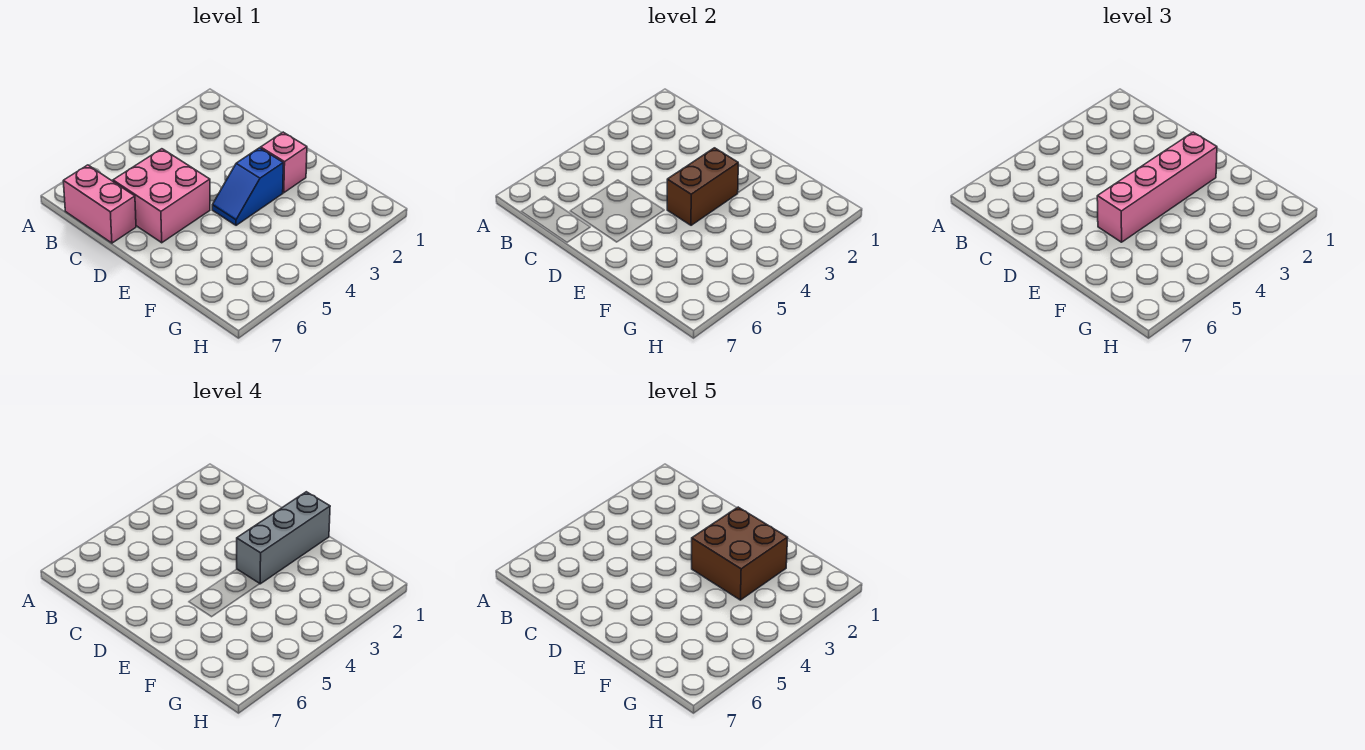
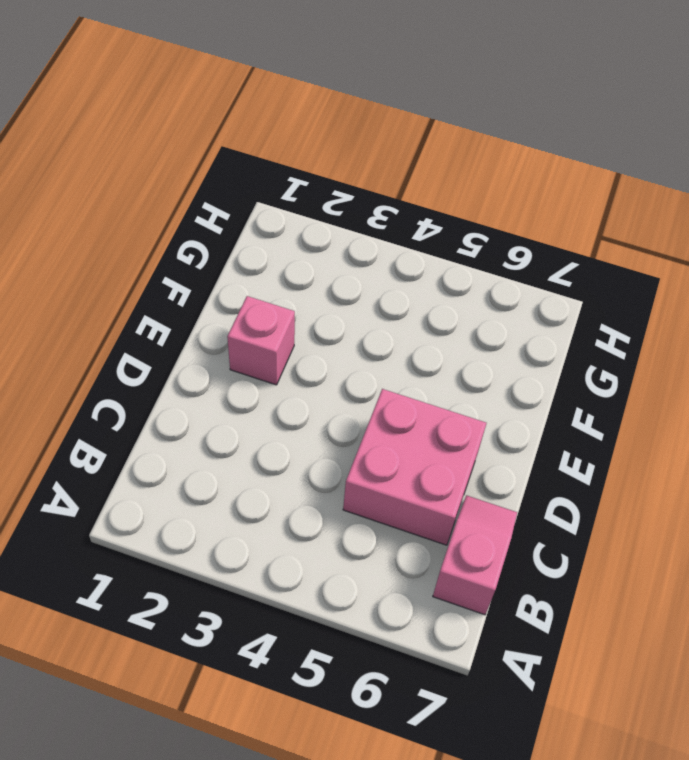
pink slope B7:C7 level 1 top B -> pink brick B7:C7 level 1
none -> blue slope E3:E4 level 1 top 3
none -> brown brick E3:E4 level 2

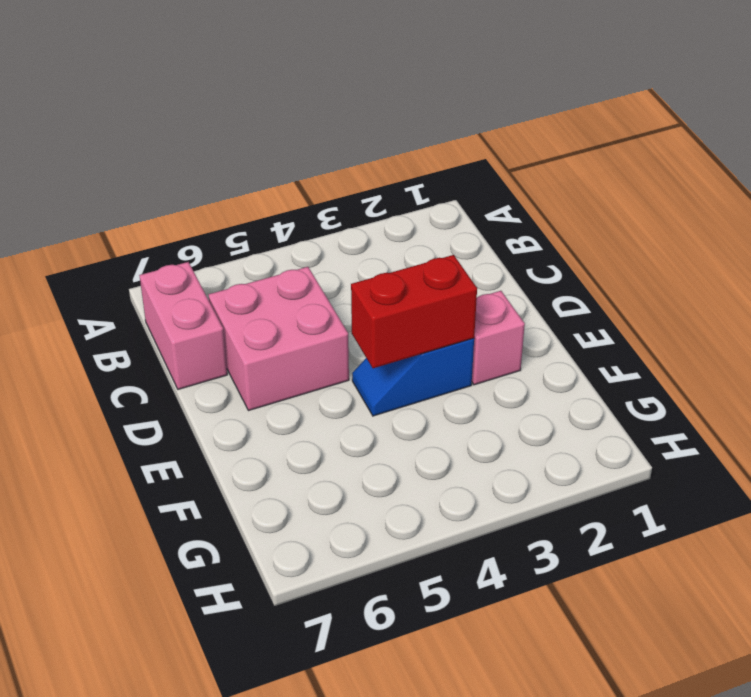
red brick E3:E4 level 2 -> brown brick E3:E4 level 2
none -> pink brick E2:E5 level 3
none -> grey brick E1:E3 level 4

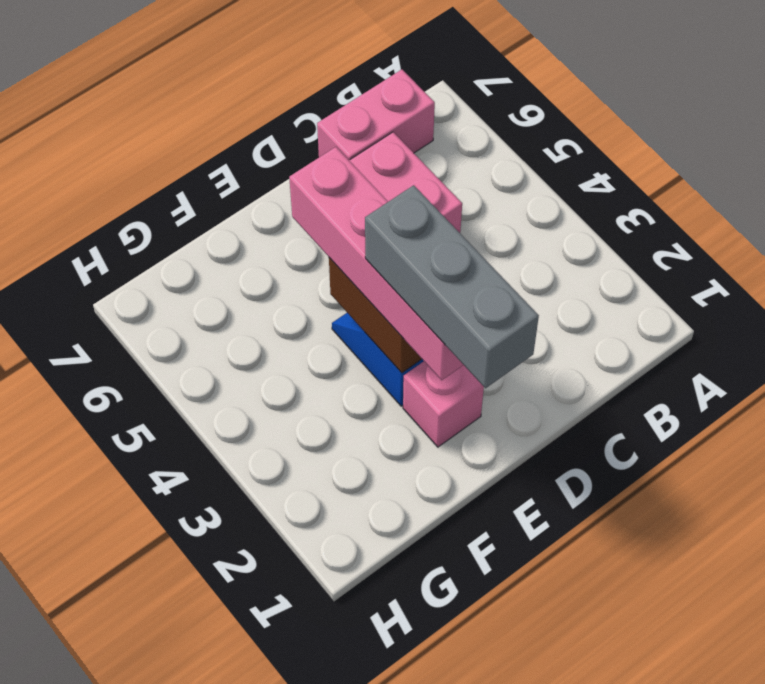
none -> brown brick E2:F3 level 5

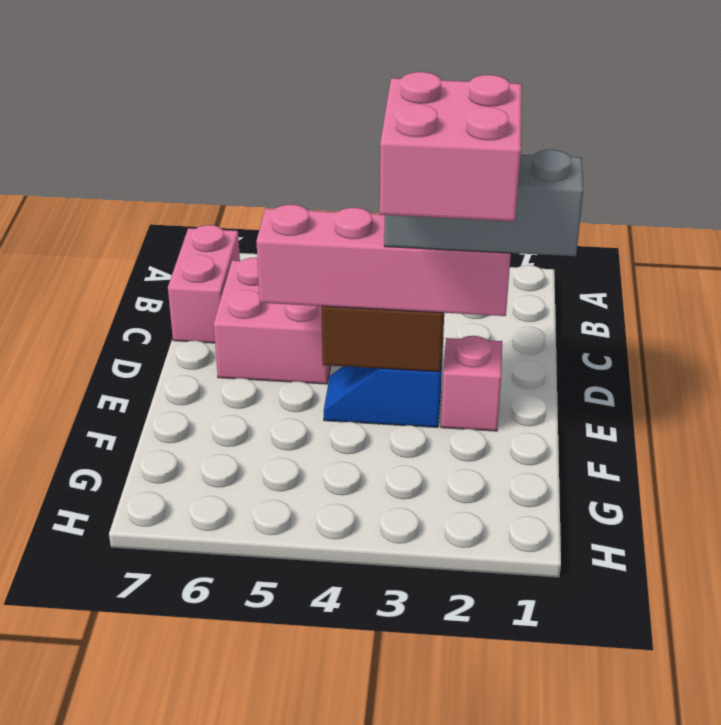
pink brick E2:F3 level 5 -> brown brick E2:F3 level 5

